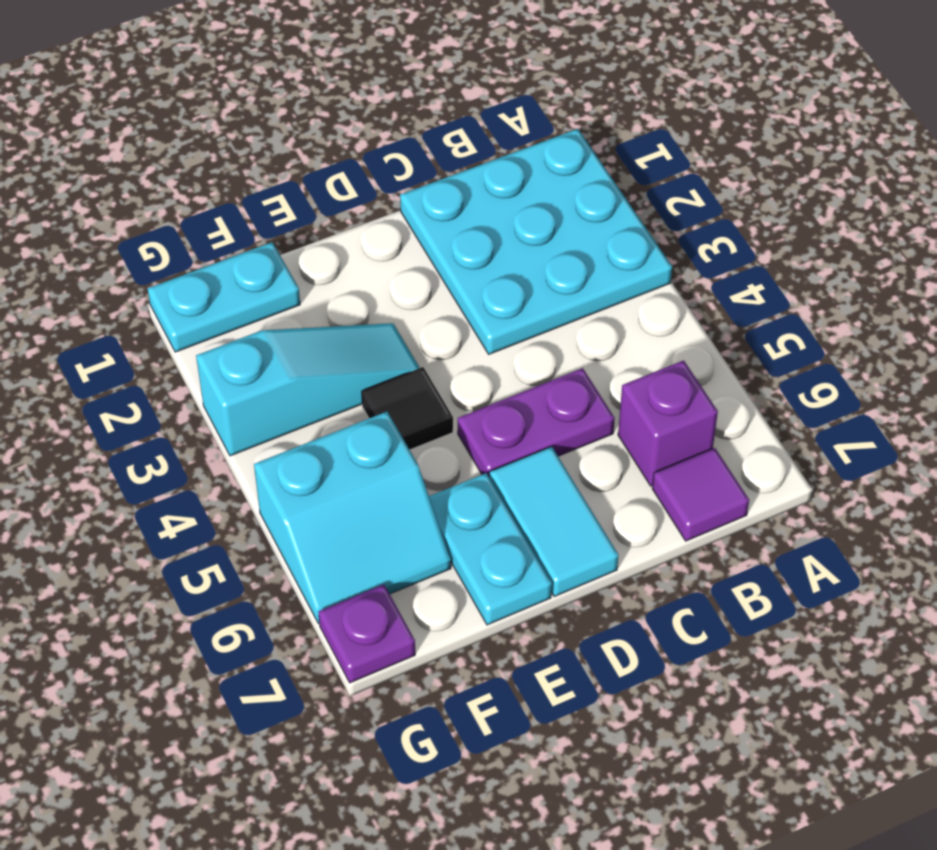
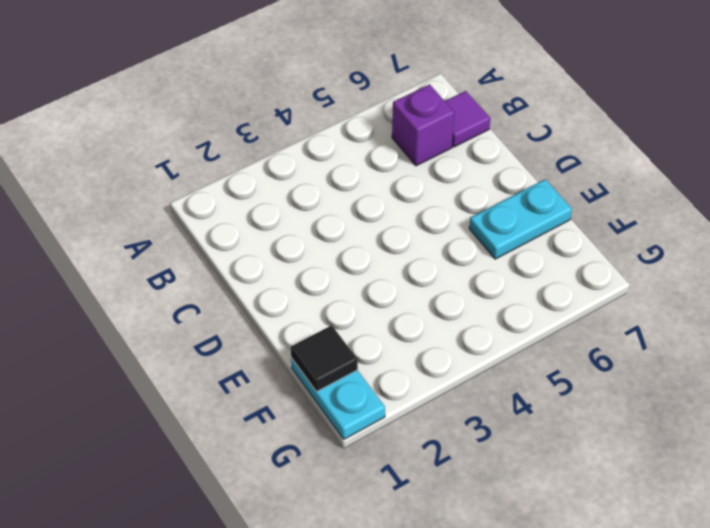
black tile F1 level 2 -> black tile E4 level 1
none -> cyan plate A1:C3 level 1
none -> purple plate C5:D5 level 1

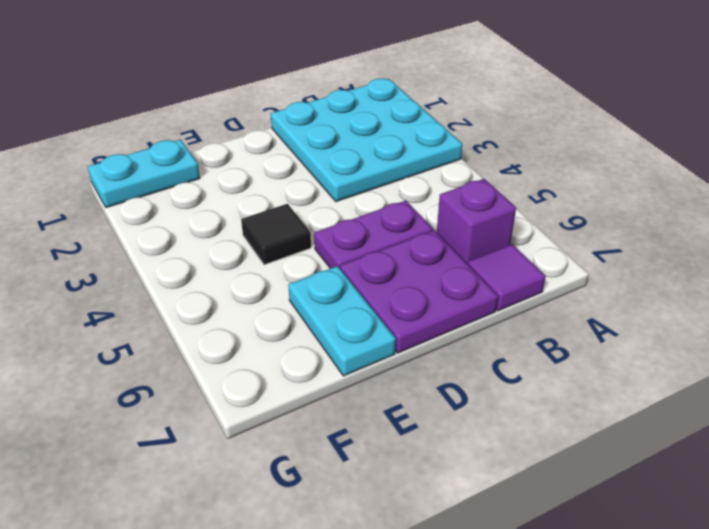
purple plate C6:D7 level 1 -> cyan tile D6:D7 level 1
none -> cyan slope E3:G3 level 1 top G
none -> cyan slope F5:G6 level 1 top 5

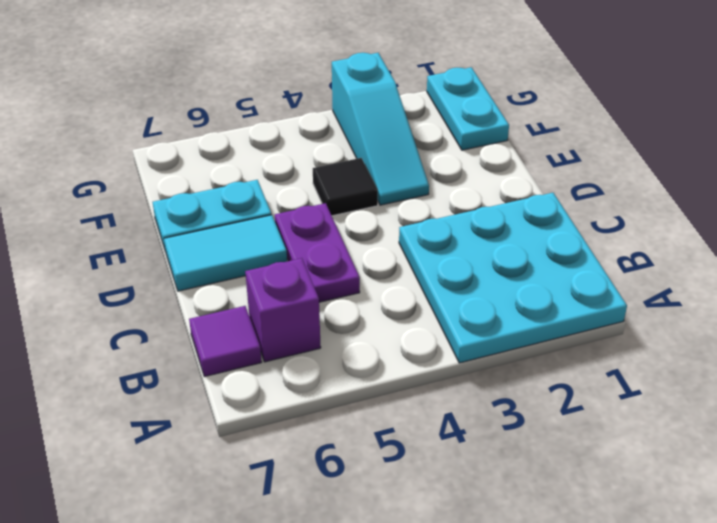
none -> cyan slope F5:G6 level 1 top 5
none -> purple plate G7 level 1

